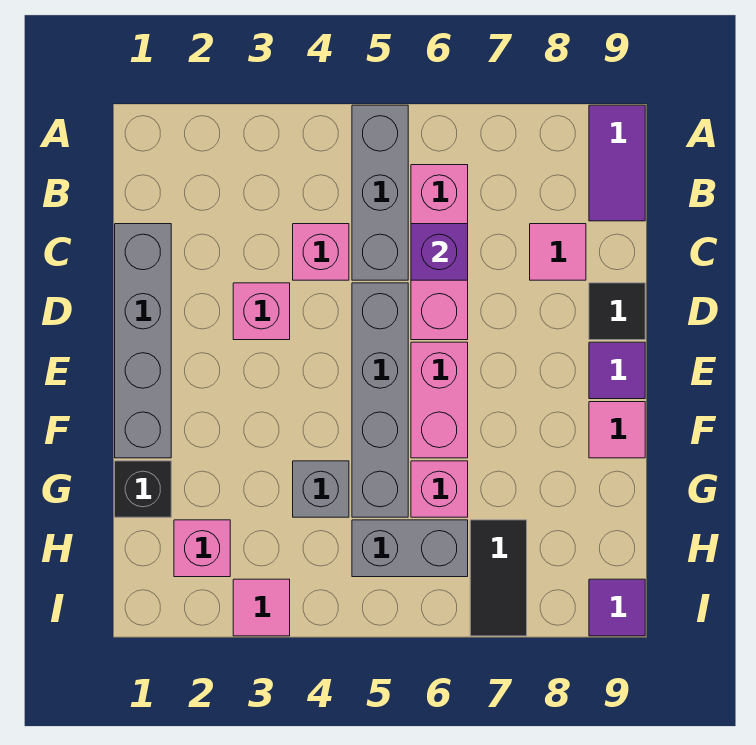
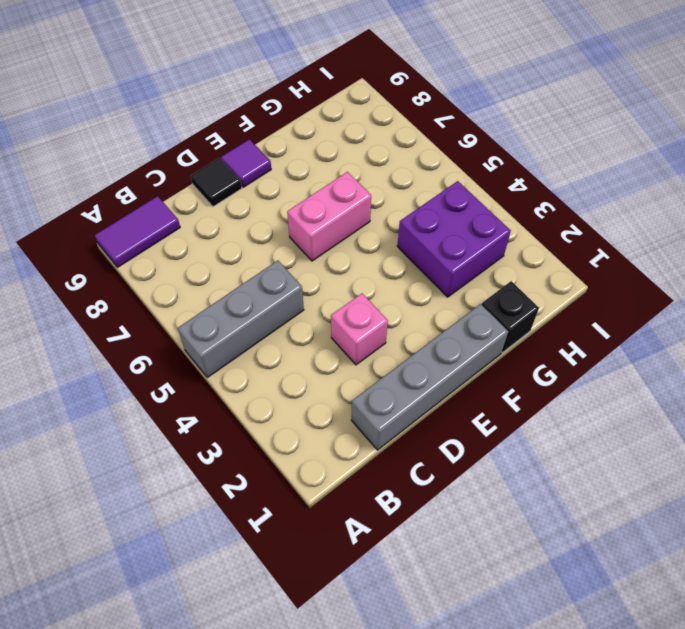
purple brick G3:H4 level 1 -> grey brick G4 level 1
none -> pink brick B6:D6 level 1
none -> pink brick C4 level 1
none -> pink tile C8 level 1

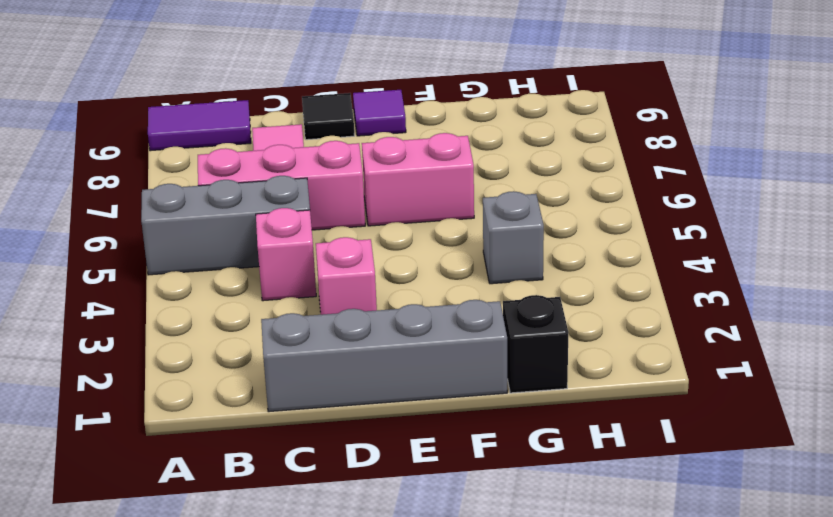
none -> grey brick D5:G5 level 1
none -> pink tile F9 level 1
none -> pink brick G6 level 1

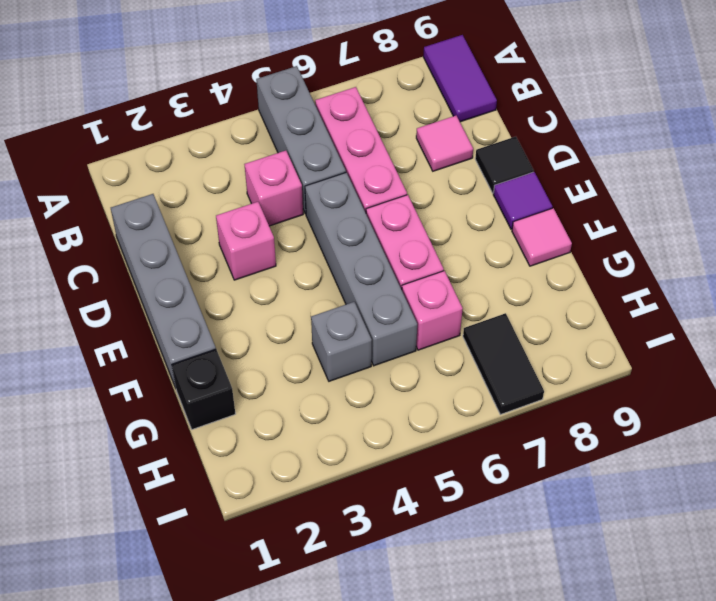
none -> pink brick H2 level 1
none -> grey brick H5:H6 level 1
none -> pink tile I3 level 1

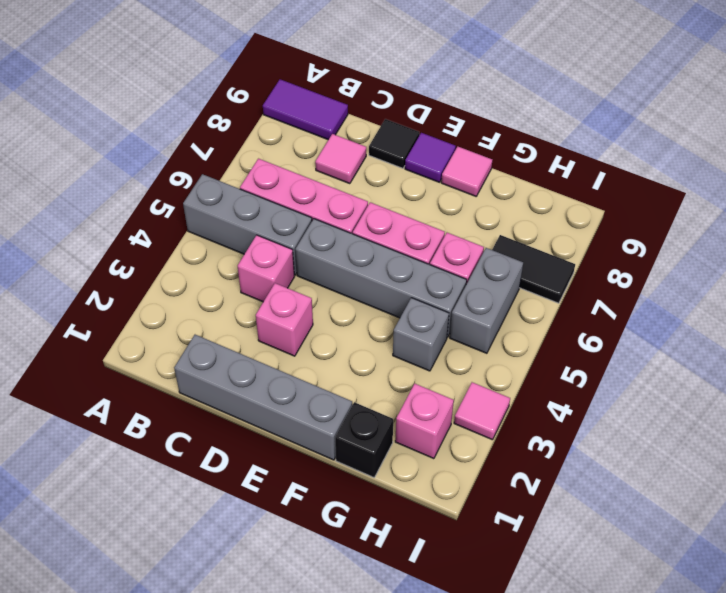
none -> purple tile I9 level 1
none -> purple brick C6 level 2

